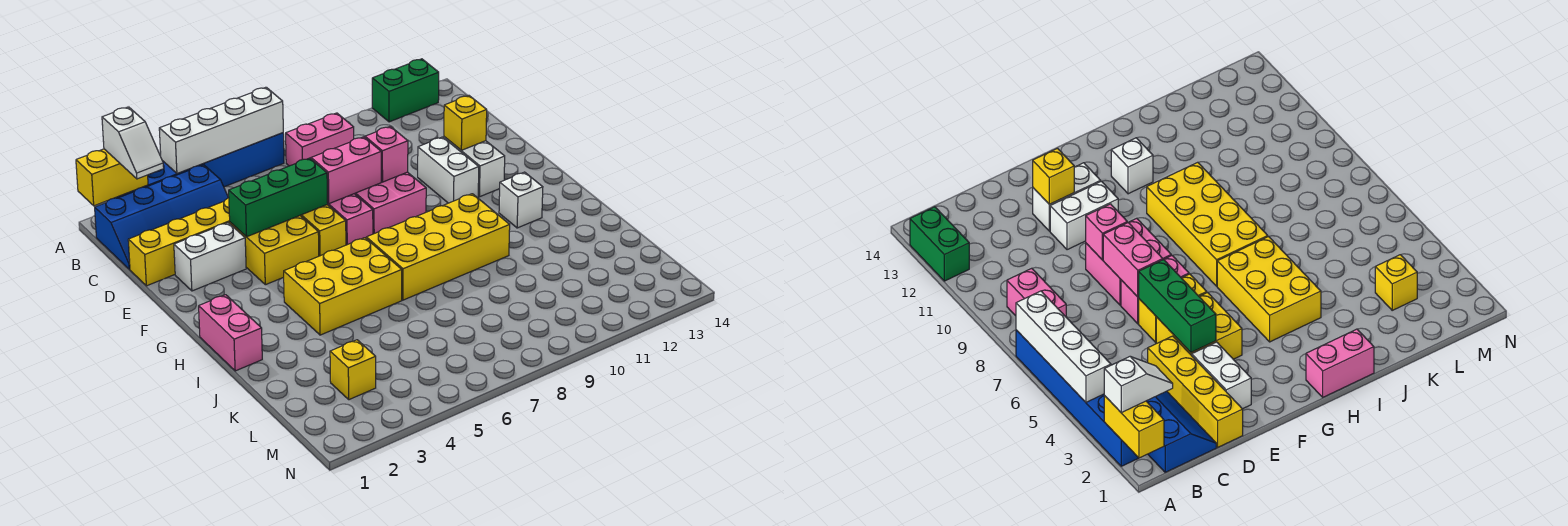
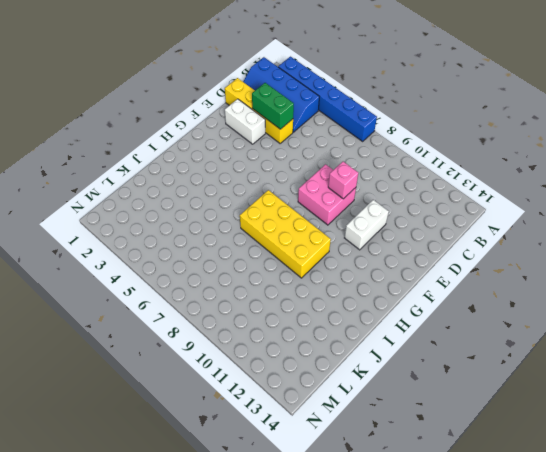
green brick D3:D4 level 2 -> green brick A12:A13 level 1
none -> pink brick B8:B9 level 1
none -> yellow brick E4:F5 level 1
none -> yellow brick E6:F6 level 1

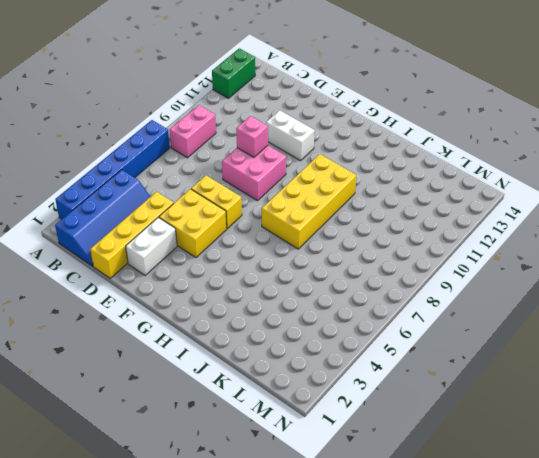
none -> pink brick E7:F7 level 1
none -> white brick E12:F12 level 1
none -> pink brick H1:I1 level 1

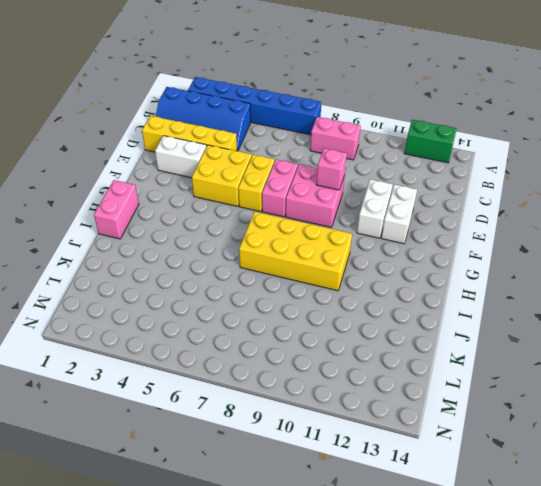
none -> yellow brick H4:I6 level 1
none -> white brick H12 level 1
none -> yellow brick L3 level 1

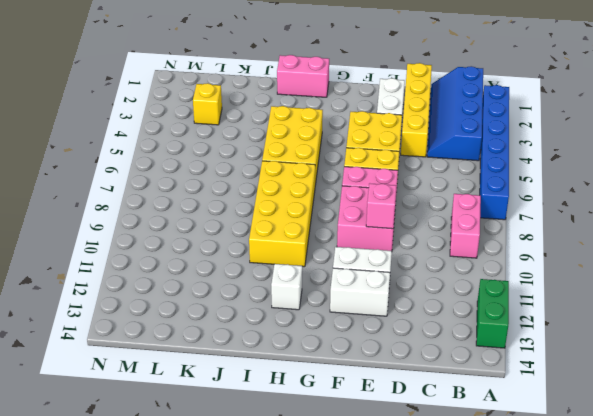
none -> yellow brick A1:A2 level 2
none -> white brick A4:A7 level 2
none -> green brick E4:E6 level 2

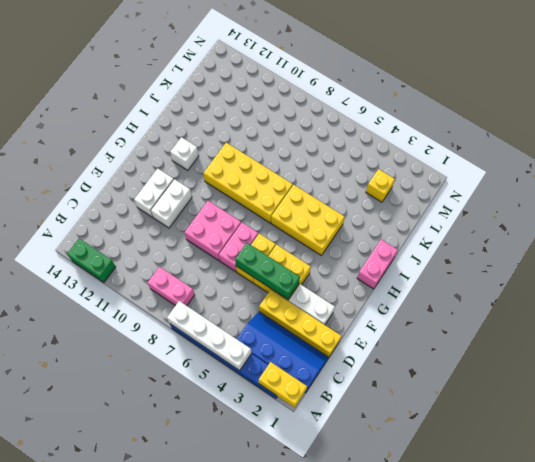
none -> pink brick E7:E8 level 2
none -> pink brick E9 level 2
none -> yellow brick E12 level 2

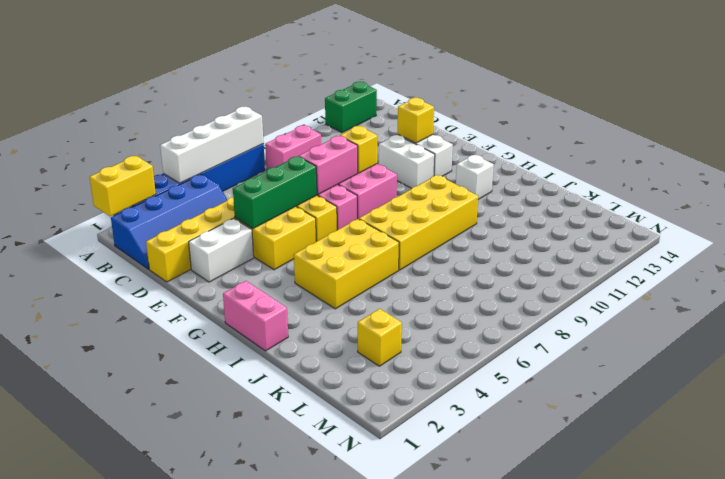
yellow brick E9 level 2 -> pink brick E9 level 2
none -> white slope A2:B2 level 3 top A

